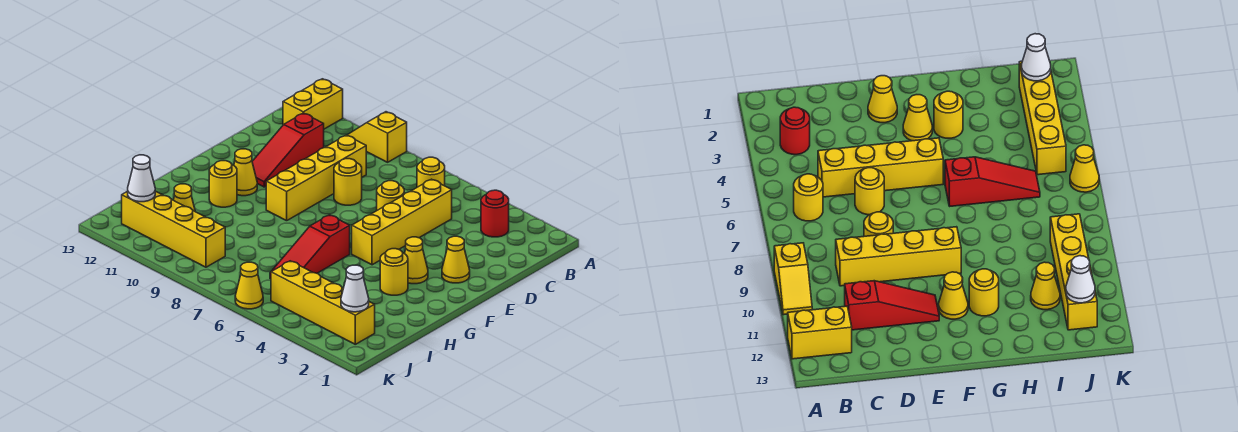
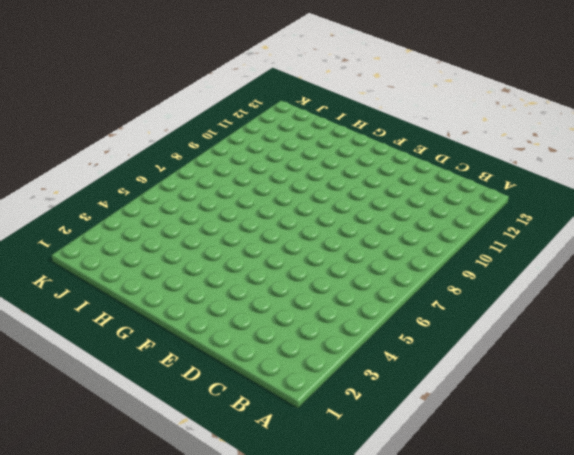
none -> yellow slope A9:A10 level 1 top 9
none -> yellow brick A12:B12 level 1
none -> red round brick B3 level 1

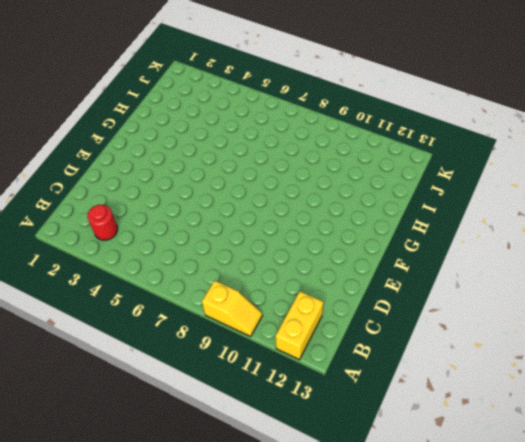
none -> yellow round brick B6 level 1
none -> yellow brick C5:F5 level 1
none -> yellow brick C9:F9 level 1

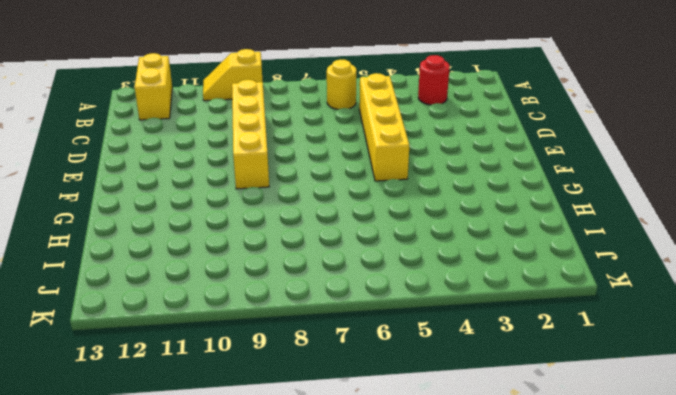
none -> red slope C11:E11 level 1 top C
none -> yellow round brick D6 level 1
none -> yellow round brick D8 level 1

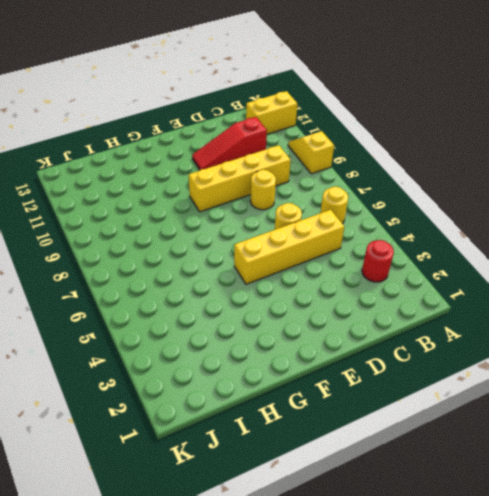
none -> yellow cone E2 level 1
none -> yellow cone F3 level 1
none -> yellow cone F11 level 1

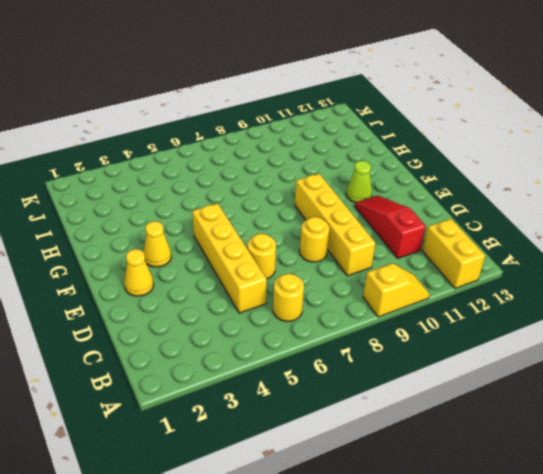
lime cone F11 level 1 -> yellow cone F11 level 1
none -> red round brick B3 level 1
none -> yellow round brick G3 level 1
none -> red slope G6:I6 level 1 top G

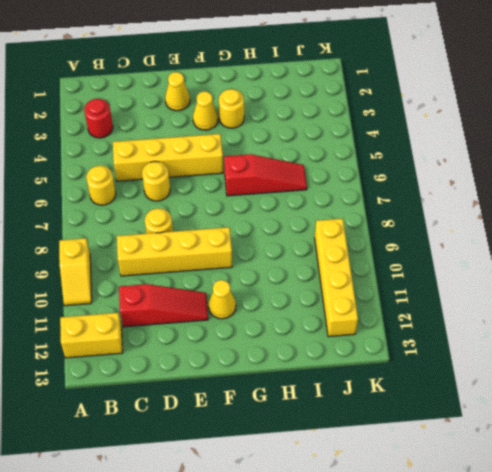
none -> yellow round brick G11 level 1
none -> yellow cone I11 level 1
none -> yellow brick J2:J5 level 1

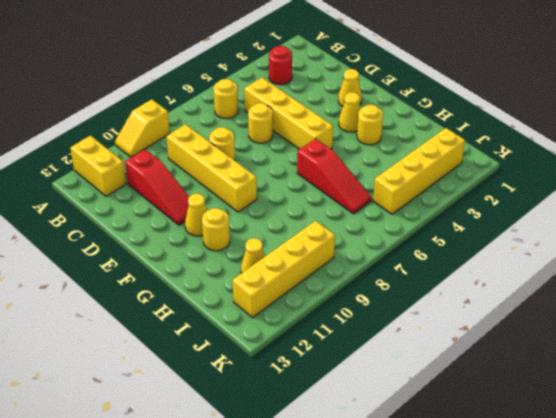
none -> yellow cone K6 level 1
none -> white cone J2 level 2
none -> white cone J12 level 2

